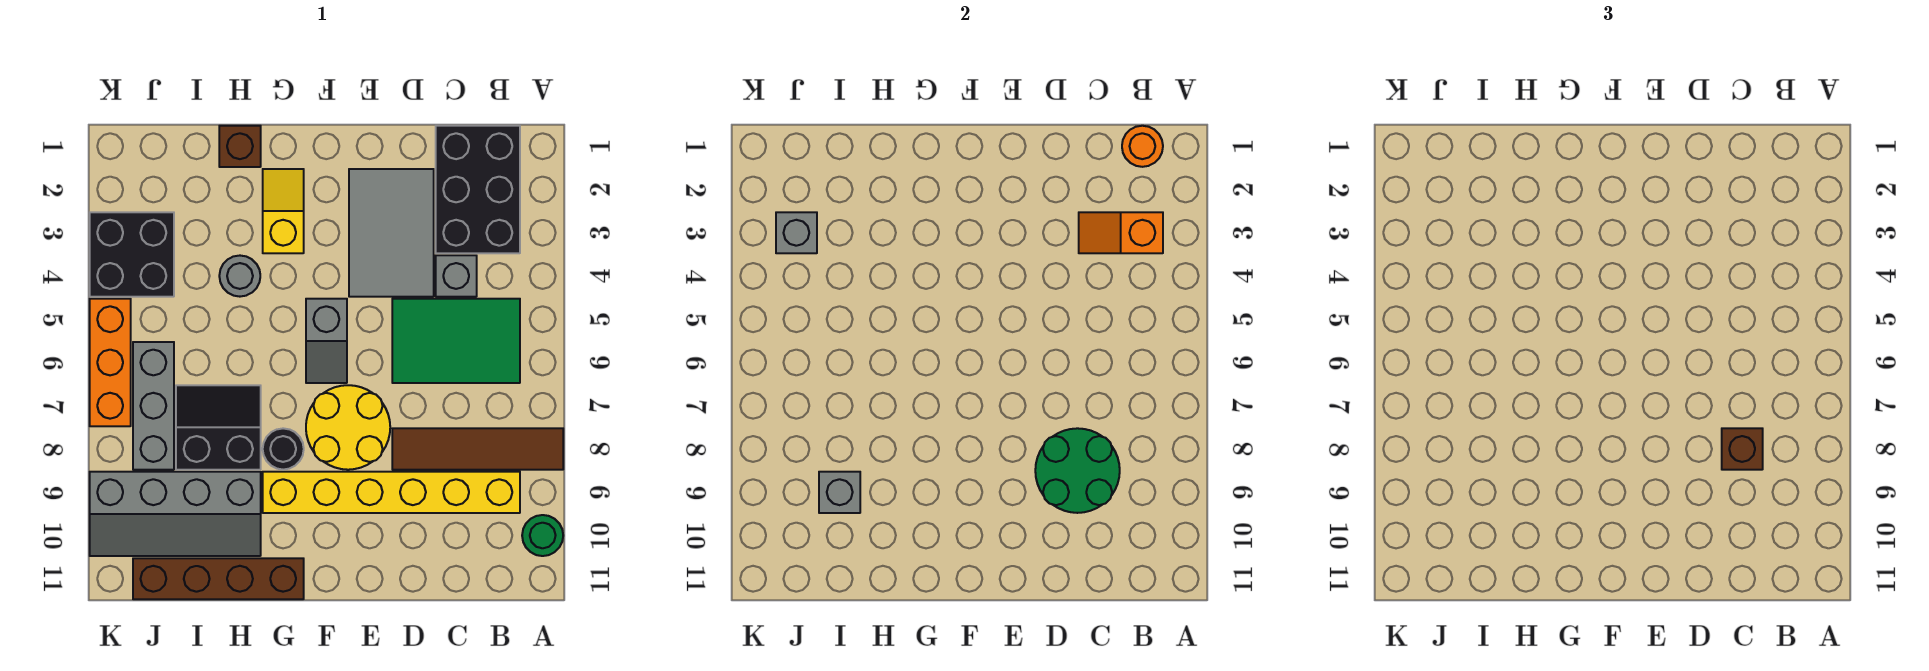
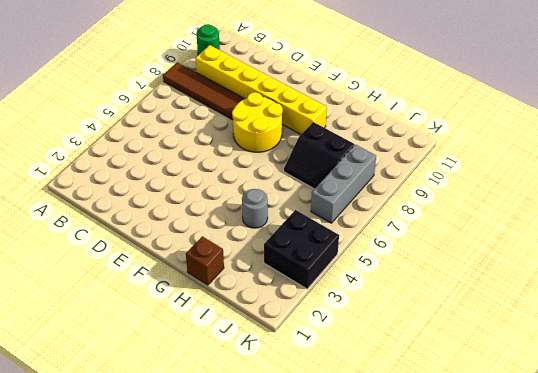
none -> black brick B1:C3 level 1
none -> green tile B5:D6 level 1
none -> grey brick C4 level 1

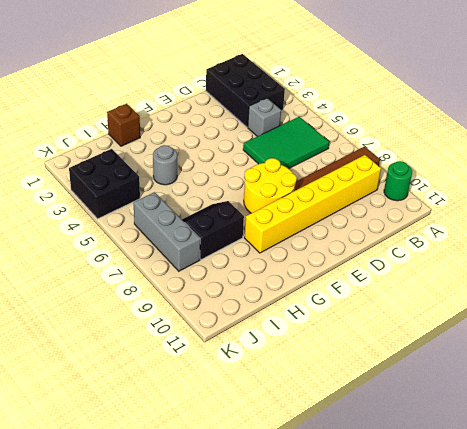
none -> grey tile D2:E4 level 1
none -> grey slope F5:F6 level 1 top 5
none -> yellow slope G2:G3 level 1 top 3

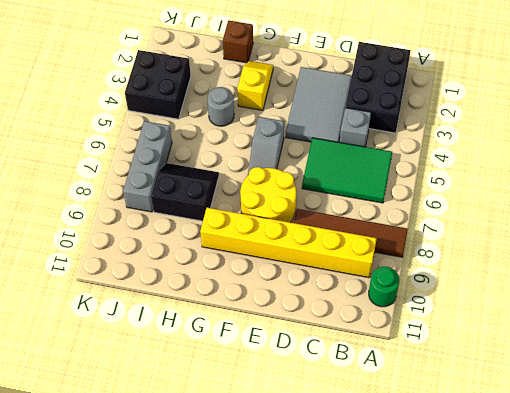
none -> black round brick G8 level 1
none -> brown brick G11:J11 level 1
none -> grey slope H9:K10 level 1 top 9

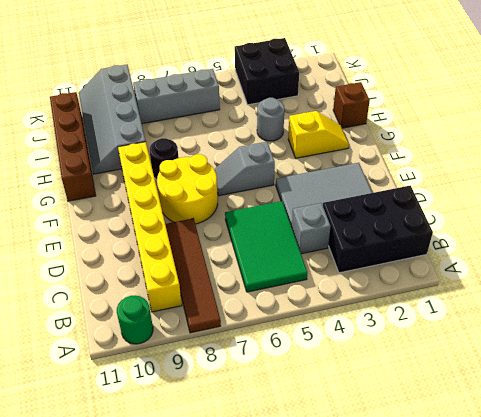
none -> black slope H7:I8 level 1 top 8
none -> orange brick K5:K7 level 1
none -> orange round brick B1 level 2

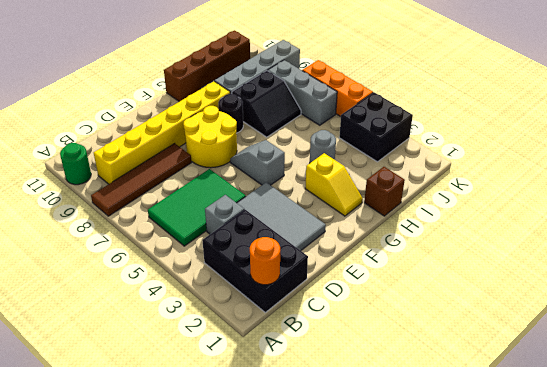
none -> orange slope B3:C3 level 2 top B
none -> green round brick C8:D9 level 2
none -> grey brick I9 level 2

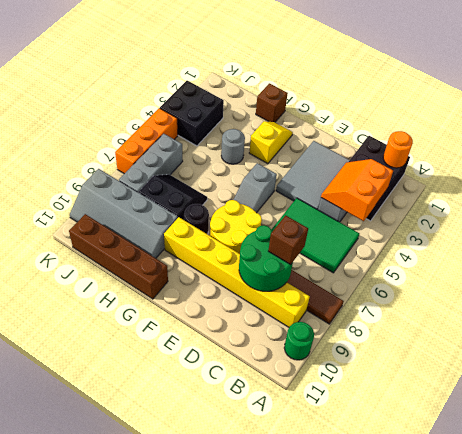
orange slope B3:C4 level 2 top B -> orange slope B3:C3 level 2 top B
none -> grey brick I9 level 2
none -> grey brick J3 level 2

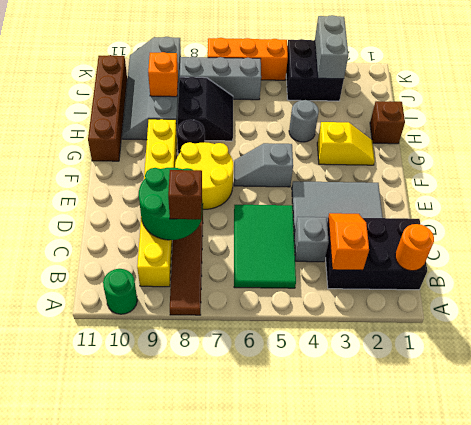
orange brick I9 level 2 -> grey brick I9 level 2
grey brick J3:K3 level 2 -> grey brick J3 level 2

